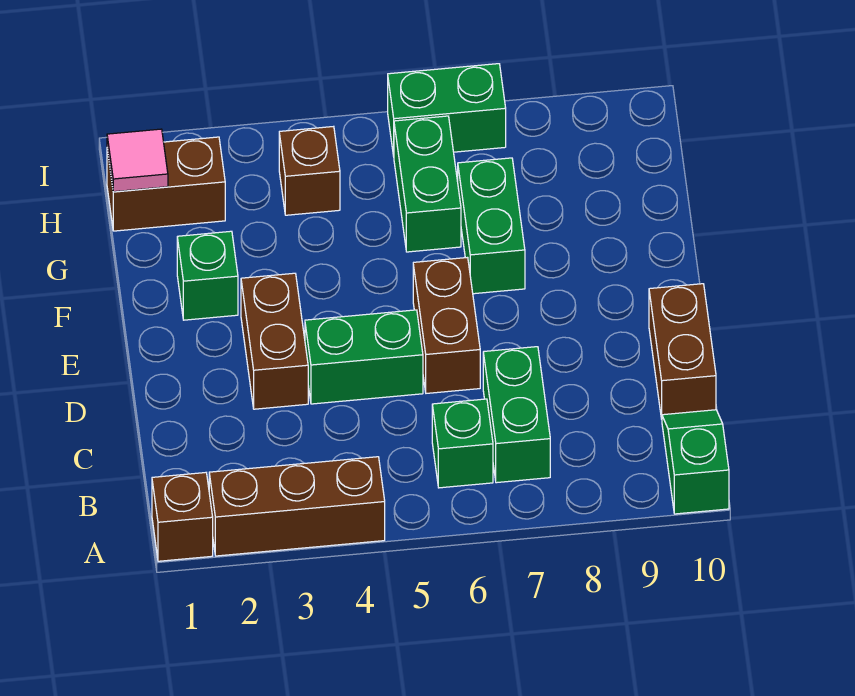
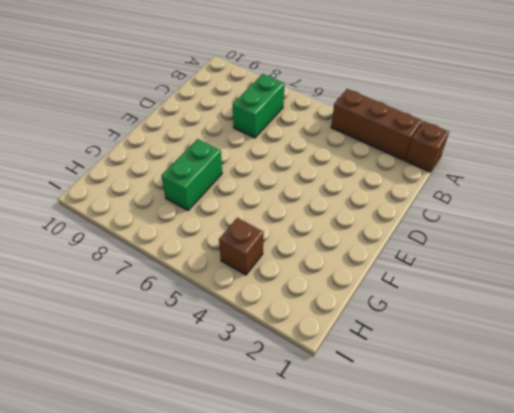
none -> green slope A10:B10 level 1 top A
none -> green brick B6 level 1
none -> brown brick C10:D10 level 1

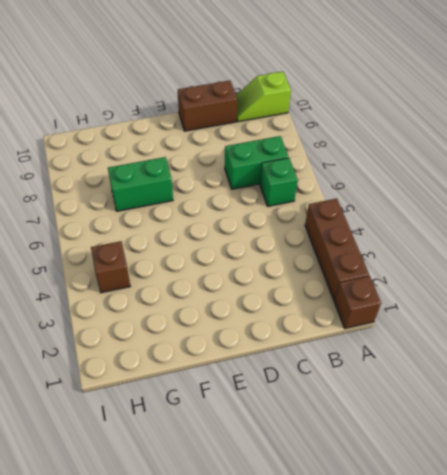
lime slope A10:B10 level 1 top A -> green slope A10:B10 level 1 top A
none -> brown brick D3:E3 level 1
none -> green brick D4:D5 level 1
none -> brown brick D6:E6 level 1

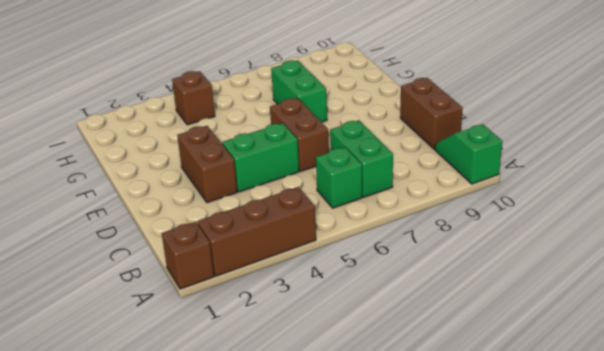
none -> green brick F2 level 1
none -> green brick G6:H6 level 1
none -> brown brick H1:H2 level 1

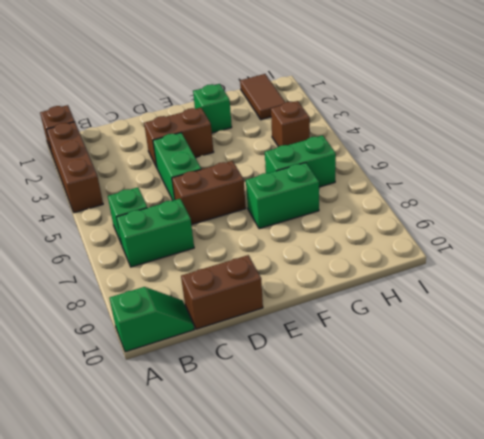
brown tile H1:H2 level 1 -> brown brick H1:H2 level 1
none -> green brick I6:I7 level 1
none -> pink tile H1 level 2

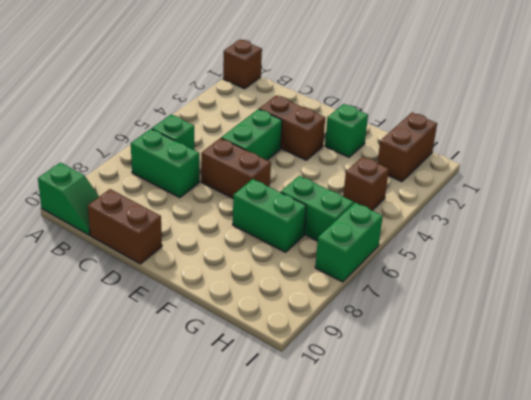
none -> brown brick A2:A4 level 1
none -> pink tile H1 level 2

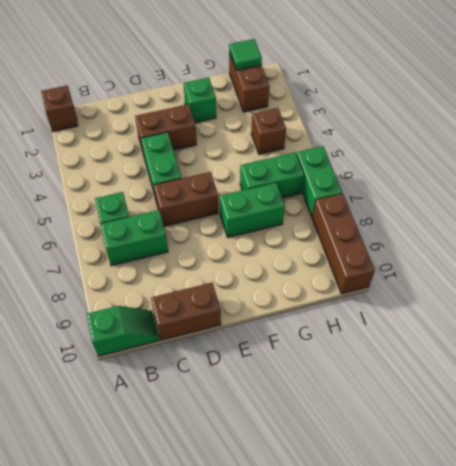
green tile H1 level 2 -> pink tile H1 level 2
brown brick I8:I10 level 1 -> brown brick A2:A4 level 1

